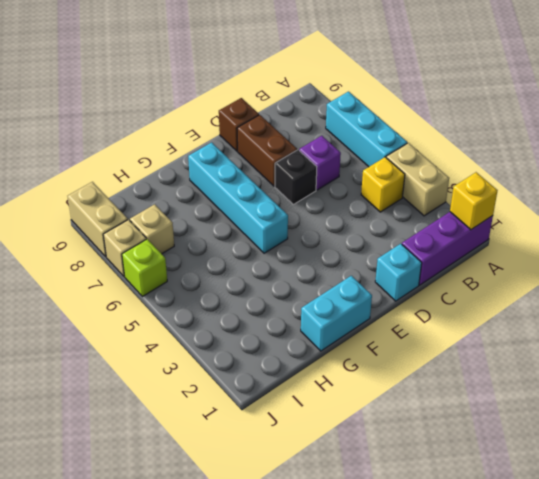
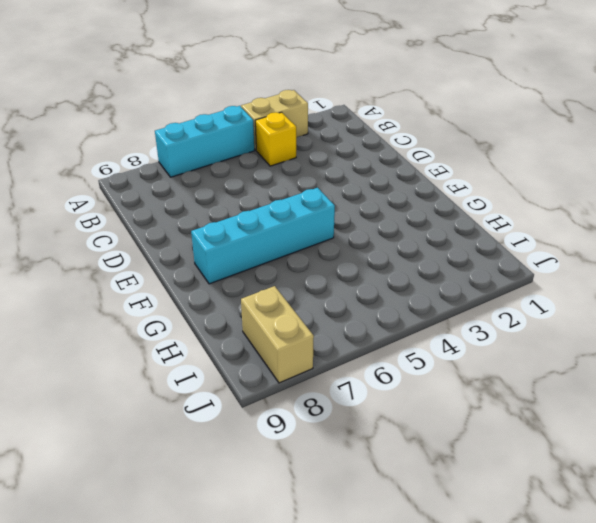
tan brick I8:J8 level 1 -> tan brick J8:J9 level 1
none -> purple brick A1:C1 level 1
none -> purple brick C6 level 1
none -> cyan brick D1 level 1

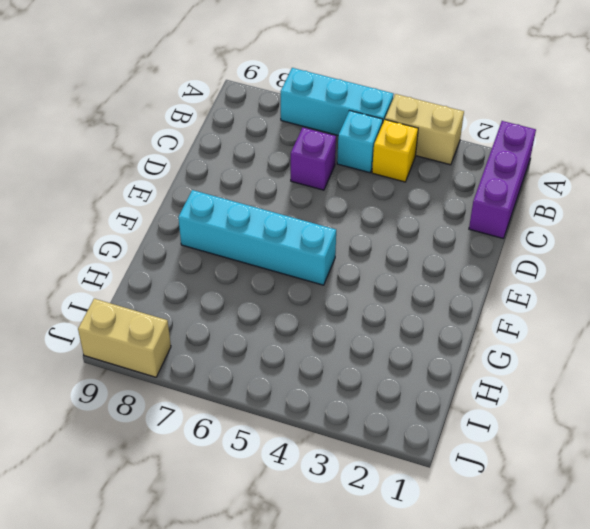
cyan brick B5 level 1 -> cyan brick D1 level 1
none -> black brick D6 level 1
none -> brown brick D7:D8 level 1
none -> brown brick D9 level 1

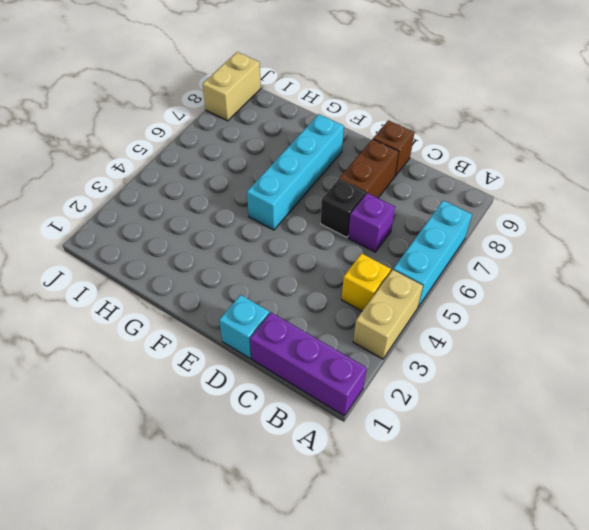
none -> cyan brick F1:G1 level 1
none -> tan brick I7 level 1
none -> lime brick J6 level 1

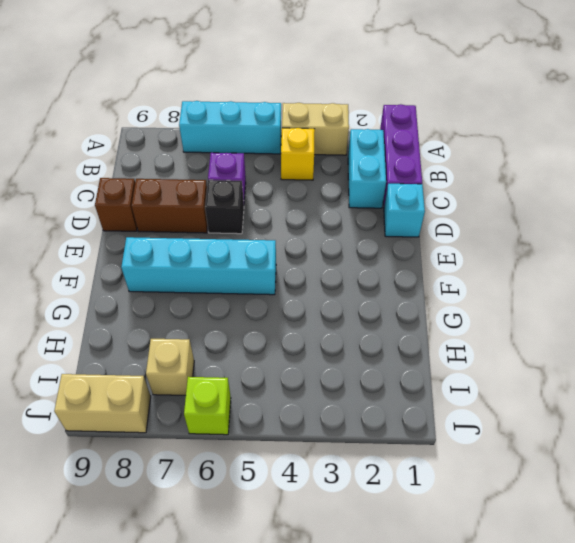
cyan brick B2:C2 level 1 -> cyan brick F1:G1 level 1
none -> tan brick J7 level 1
none -> yellow brick A1 level 2

